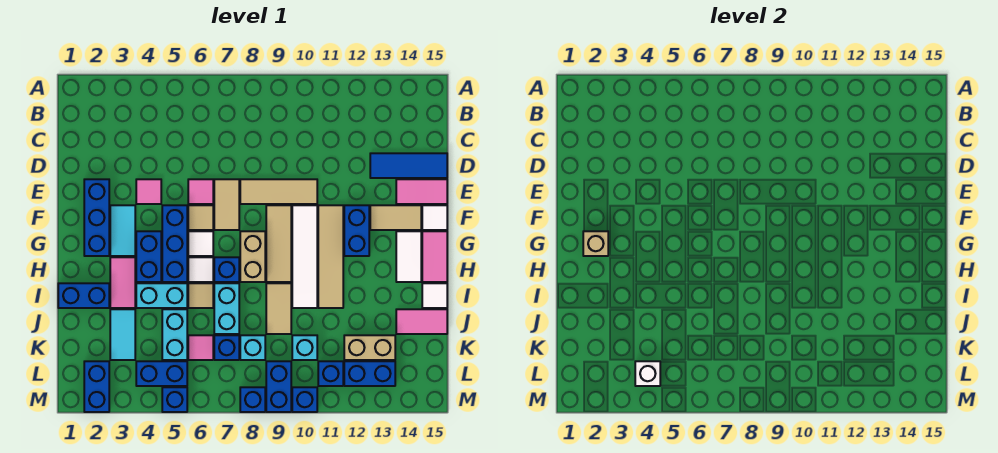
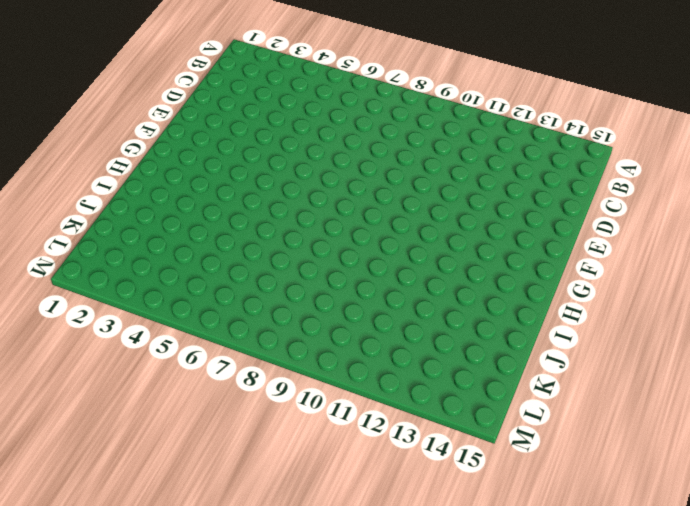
none -> blue tile D13:D15 level 1
none -> blue brick E2:G2 level 1
none -> pink tile E4 level 1
none -> pink tile E6 level 1

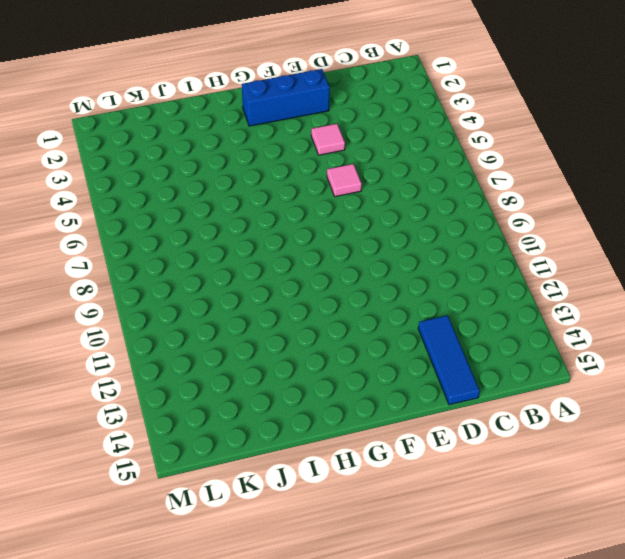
none -> tan tile E7:F7 level 1
none -> tan tile E8:E10 level 1
none -> pink tile E14:E15 level 1
none -> cyan tile F3:G3 level 1

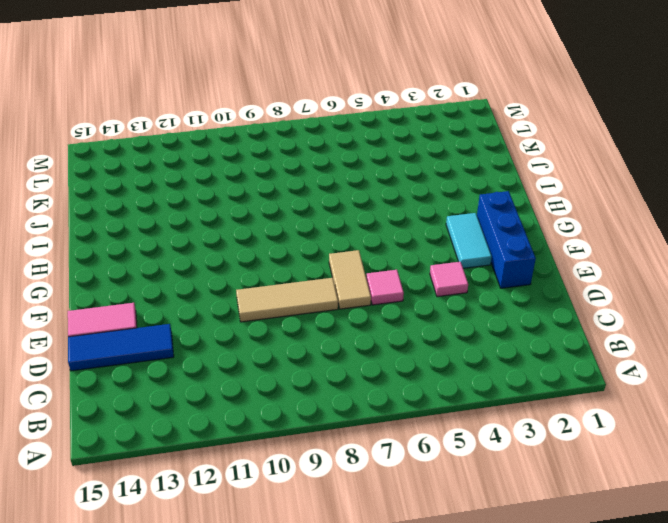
none -> blue brick F5:H5 level 1
none -> tan tile F6 level 1
none -> tan tile F9:H9 level 1
none -> white tile F10:I10 level 1

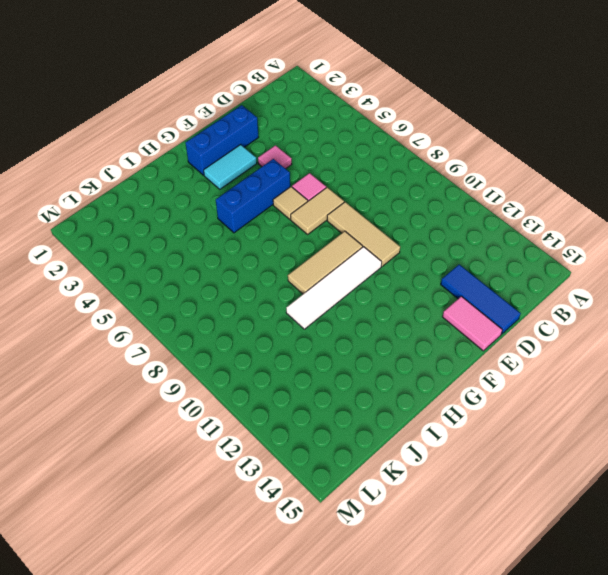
none -> tan tile F11:I11 level 1
none -> blue brick F12:G12 level 1
none -> tan tile F13:F14 level 1
none -> white tile F15 level 1

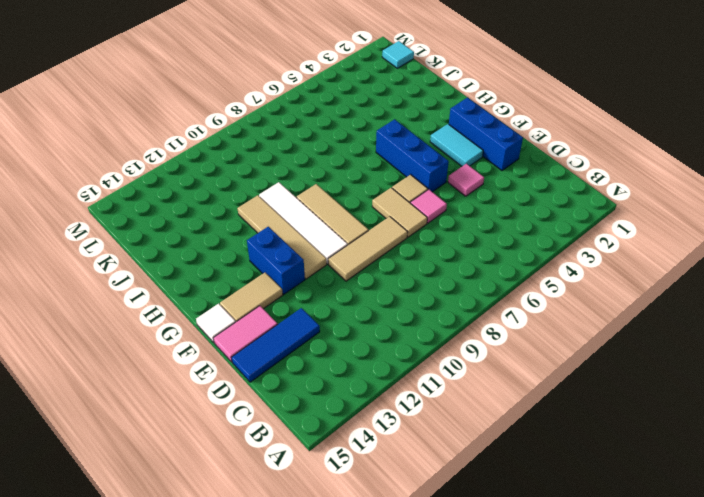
cyan tile L1 level 1 -> none
none -> blue brick G4:H4 level 1
none -> white tile G6 level 1
none -> tan brick G8:H8 level 1
none -> white tile G14:H14 level 1

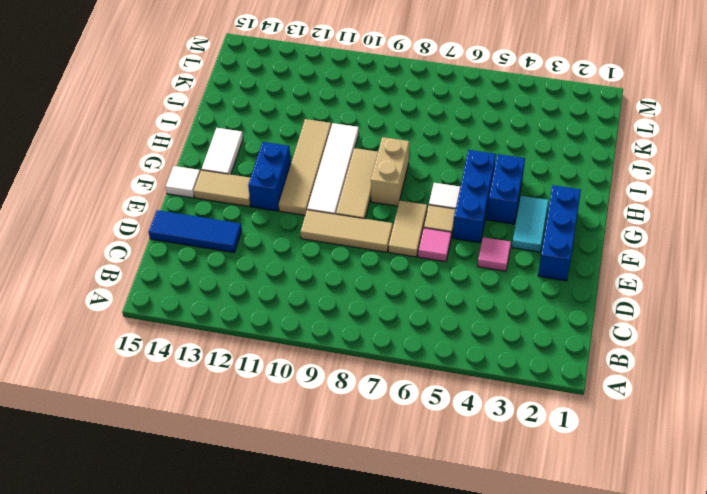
none -> pink tile E14:E15 level 1
none -> pink tile G15:H15 level 1
none -> pink tile H3:I3 level 1
none -> white tile H6 level 1

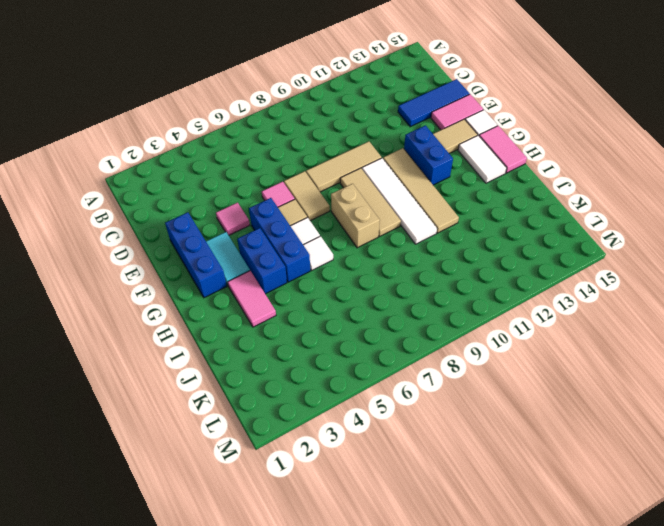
none -> blue brick H7 level 1
none -> blue brick I1:I2 level 1
none -> cyan brick I4:I5 level 1
none -> tan tile I6 level 1

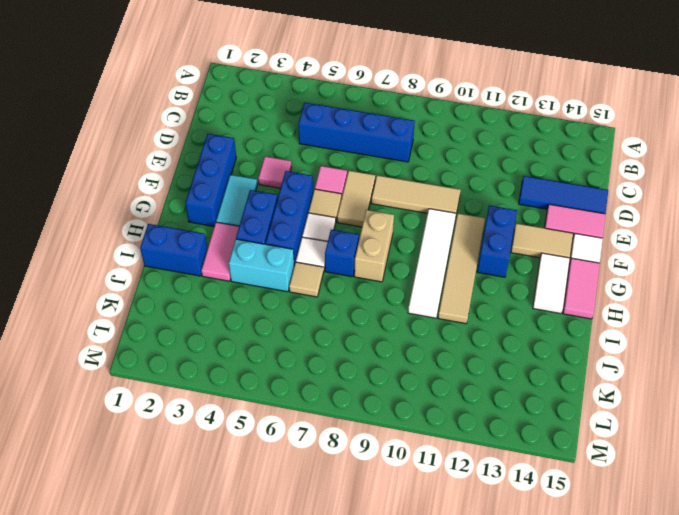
blue brick C5:C8 level 1 -> none
none -> tan tile F9:H9 level 1
none -> cyan brick I7:J7 level 1
none -> tan tile I9:J9 level 1
none -> white tile I15 level 1

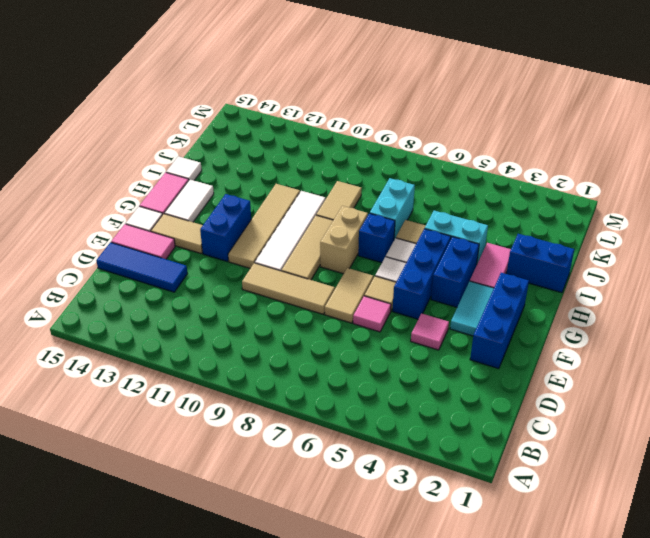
none -> cyan tile J3:K3 level 1
none -> cyan brick J5:K5 level 1
none -> pink tile J14:J15 level 1
none -> pink tile K6 level 1

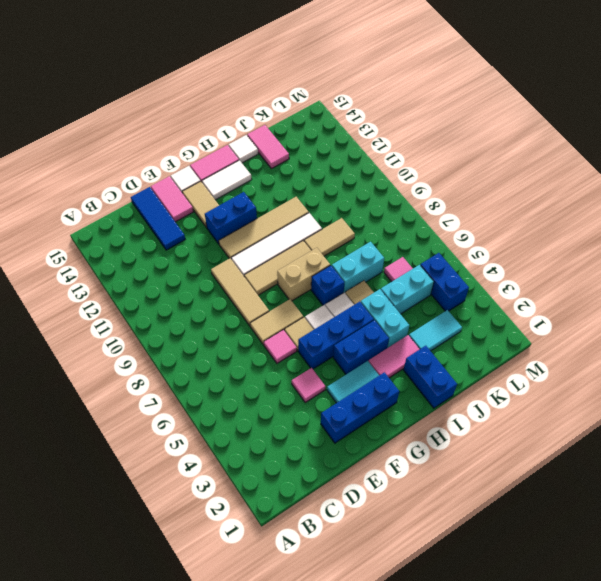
none -> blue brick K7 level 1
none -> cyan brick K8 level 1
none -> cyan brick K10 level 1
none -> tan brick K12:K13 level 1

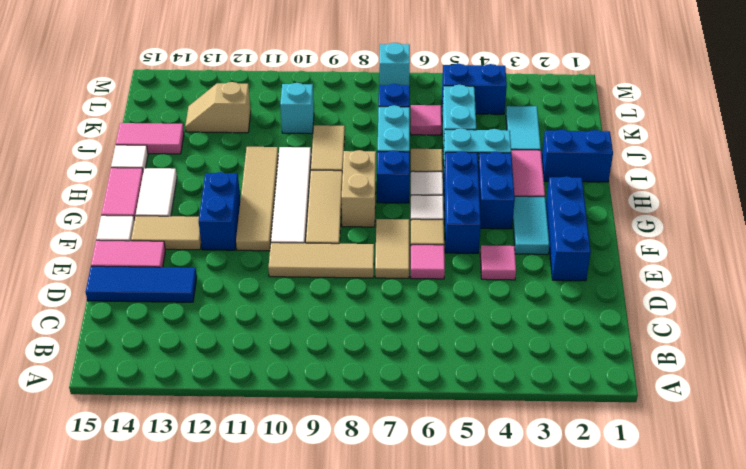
tan slope K12:K13 level 1 top 12 -> tan brick K12:K13 level 1
cyan brick M7 level 1 -> cyan brick K8 level 1
none -> blue brick L2:M2 level 1
none -> blue brick L9:M9 level 1
none -> blue brick L11 level 1
none -> blue brick L12:L13 level 1

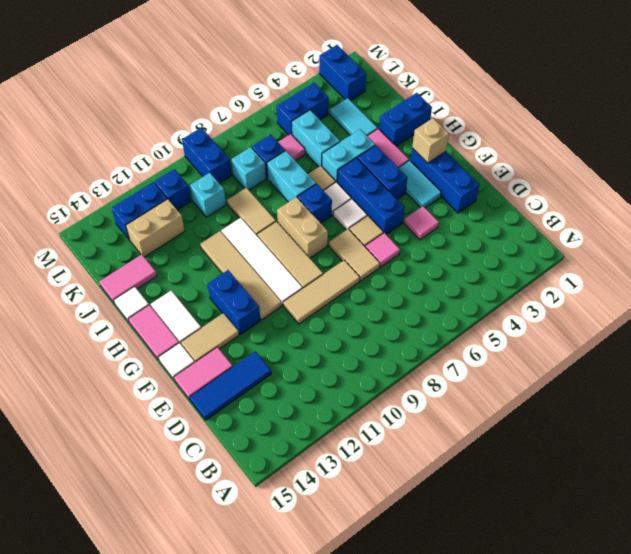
none -> blue brick M5 level 1
none -> blue brick M8 level 1
none -> blue brick M10 level 1
none -> white brick L4 level 2

